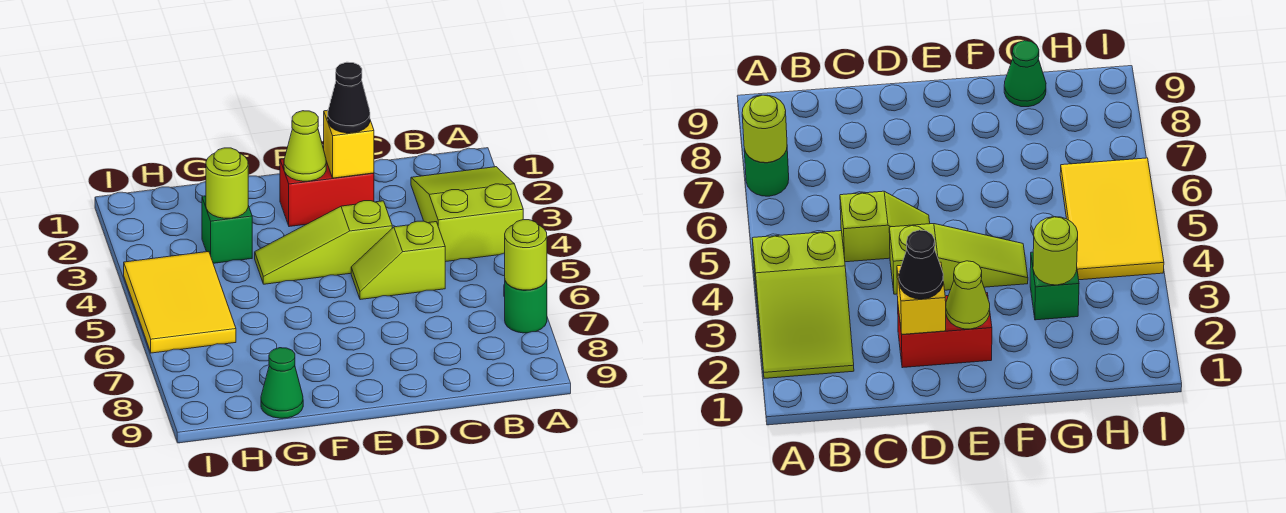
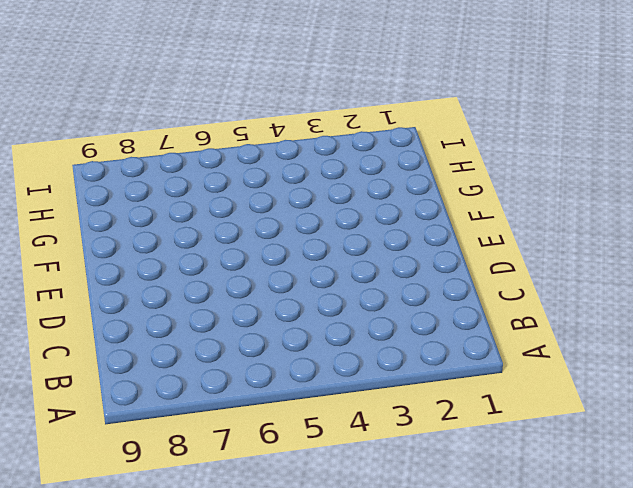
none -> lime slope A2:B4 level 1 top 4
none -> green round brick A7 level 1
none -> lime slope C5:D5 level 1 top C

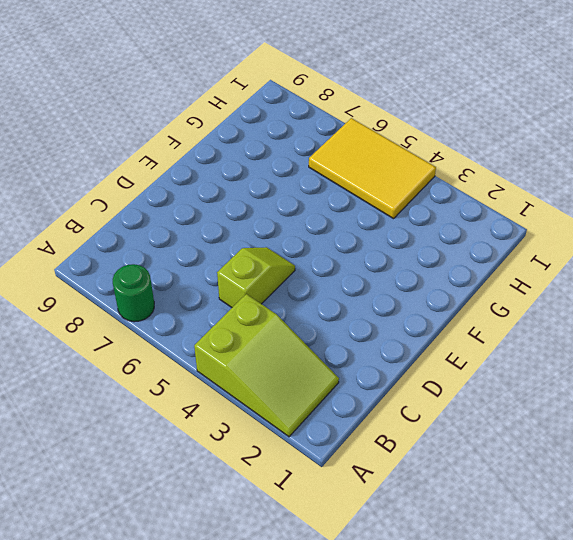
none -> red brick D2:E2 level 1
none -> lime slope D4:F4 level 1 top D
none -> green brick G3 level 1

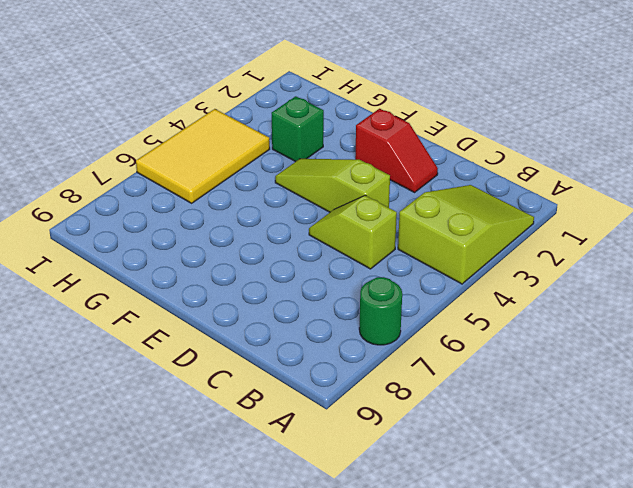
red slope D2:E2 level 1 top E -> red brick D2:E2 level 1
none -> green cone G9 level 1
none -> lime round brick A7 level 2
none -> yellow brick D2 level 2

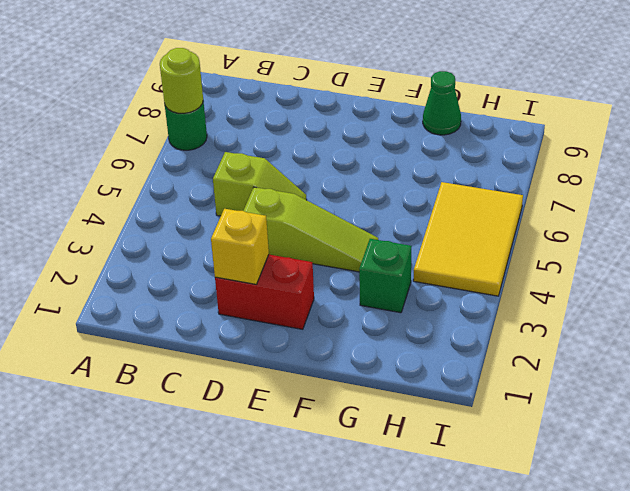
none -> lime slope A2:B4 level 1 top 4
none -> lime cone E2 level 2
none -> lime round brick G3 level 2

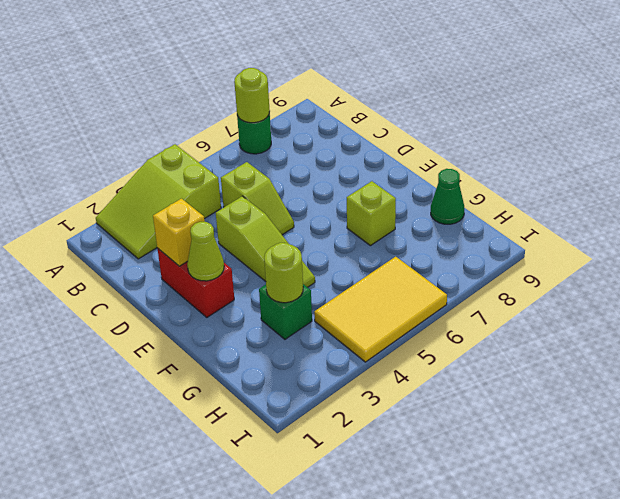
lime brick F7 level 1 -> none
none -> black cone D2 level 3

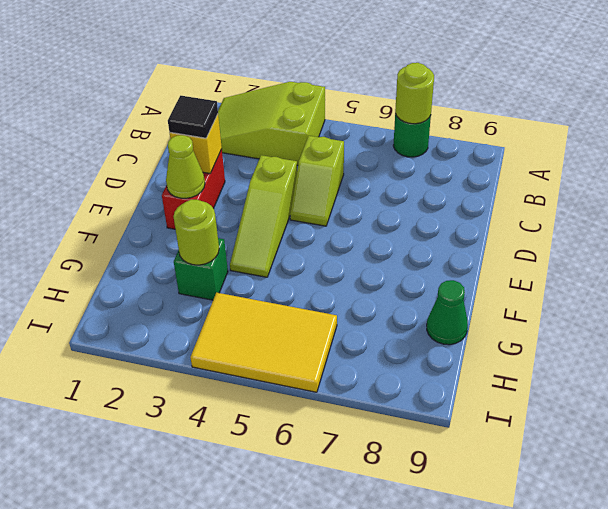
black tile D2 level 3 -> black cone D2 level 3

